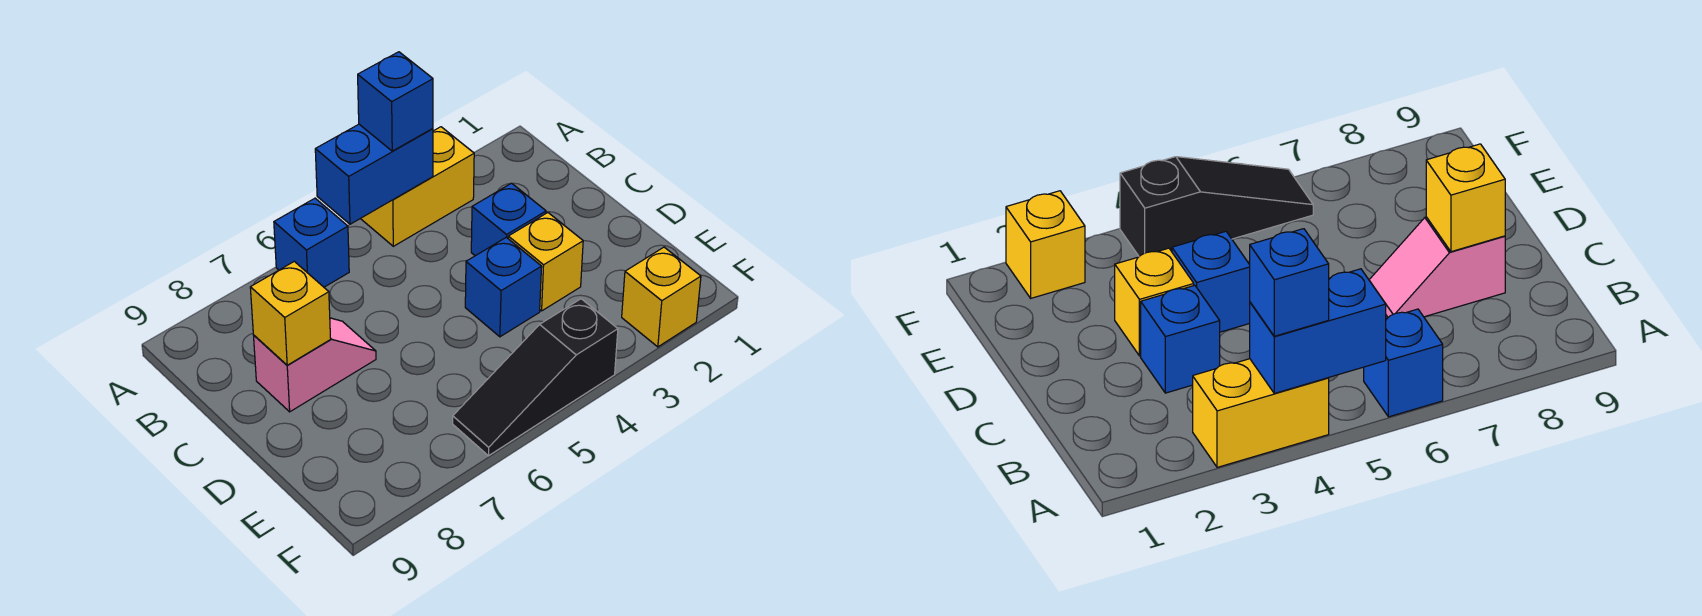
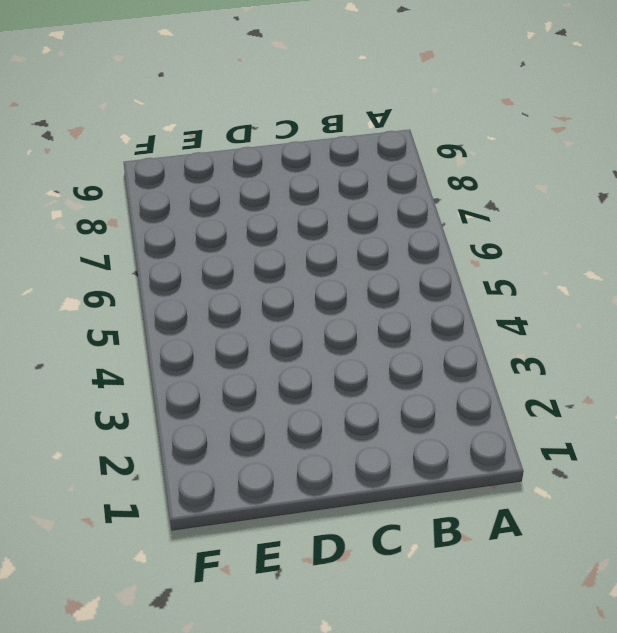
none -> yellow brick A3:A4 level 1
none -> blue brick A6 level 1

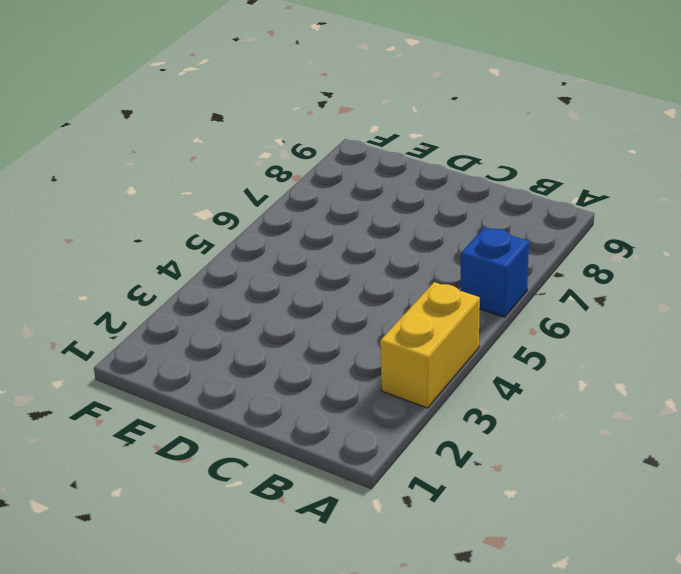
none -> blue brick C3 level 1
none -> pink slope C7:C8 level 1 top 8

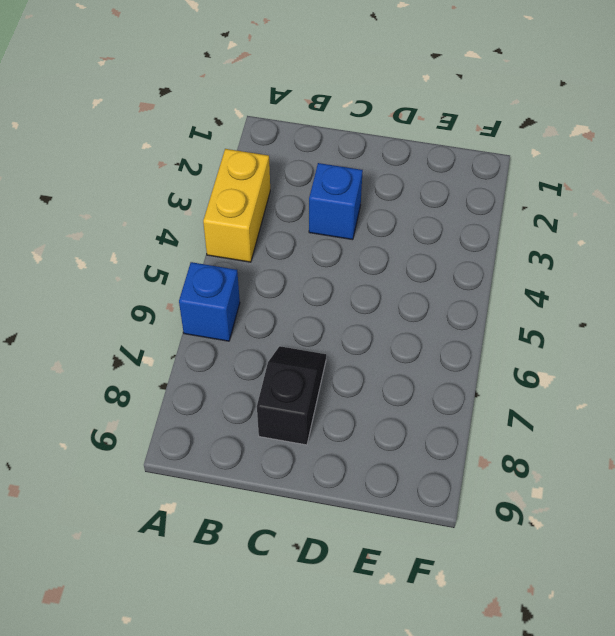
black slope C7:C8 level 1 top 8 -> pink slope C7:C8 level 1 top 8
none -> yellow brick D3 level 1
none -> blue brick D4 level 1

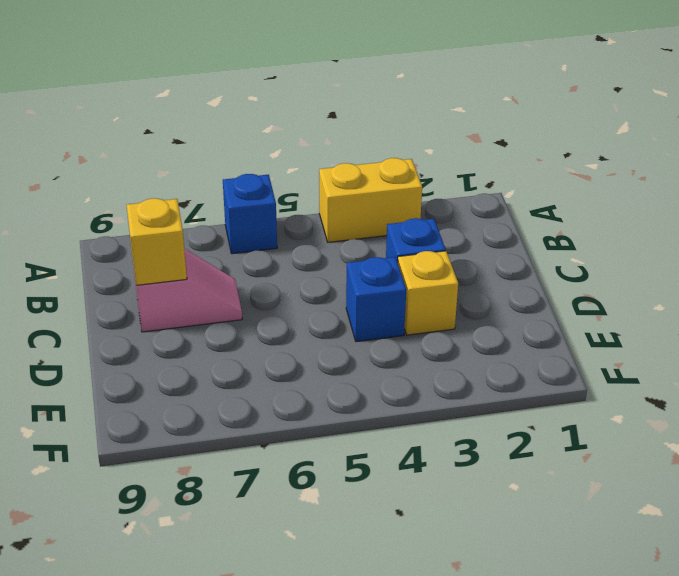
none -> yellow brick F2 level 1
none -> black slope F4:F6 level 1 top 4

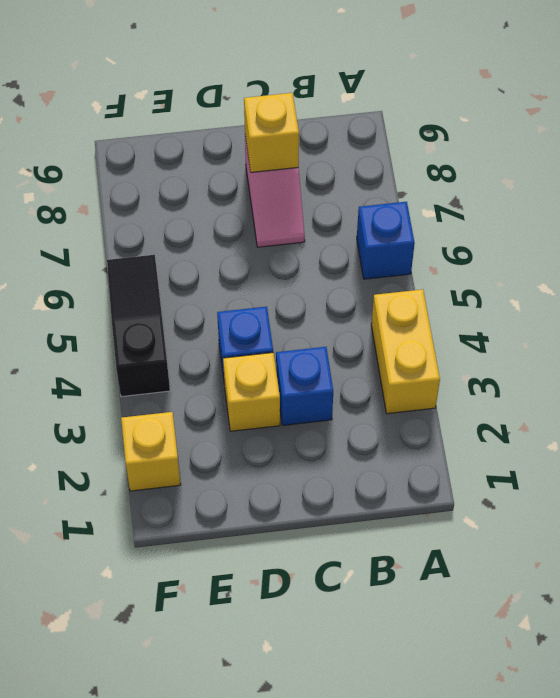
none -> blue brick A4:A5 level 2
none -> blue brick A4 level 3

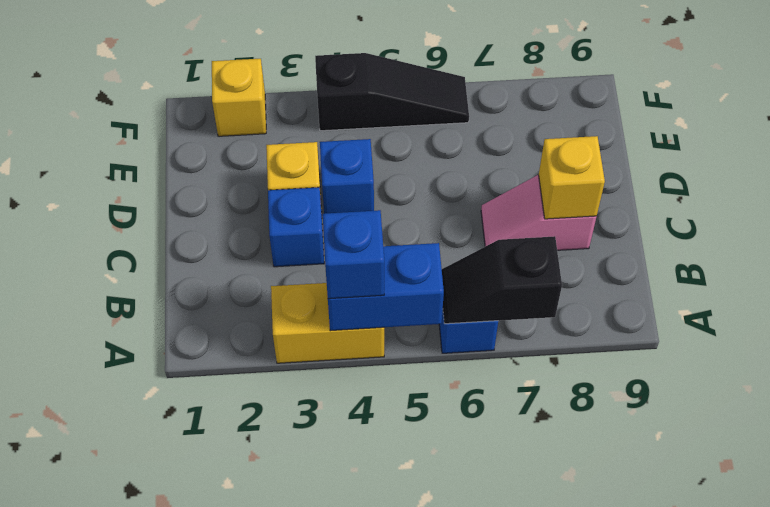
black slope A6:A7 level 2 top 7 -> none

